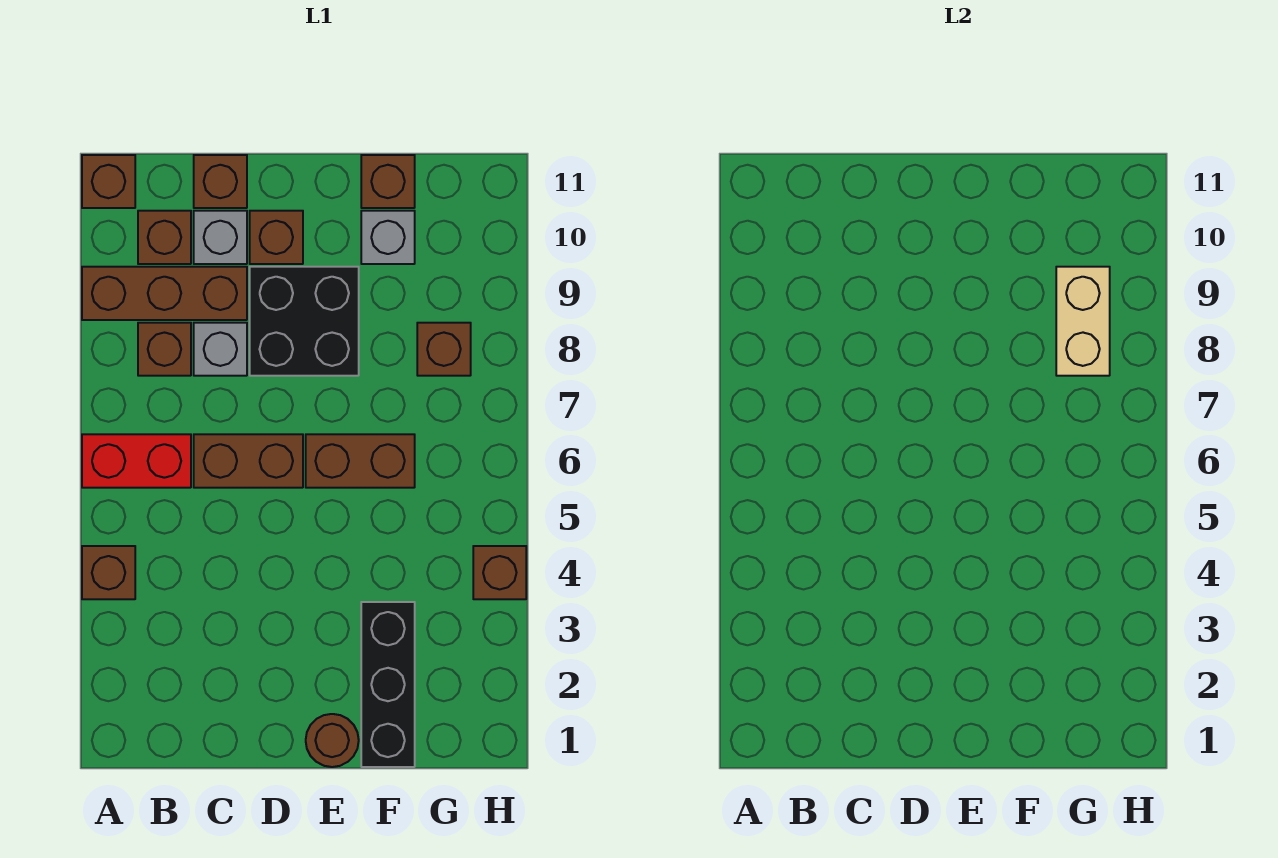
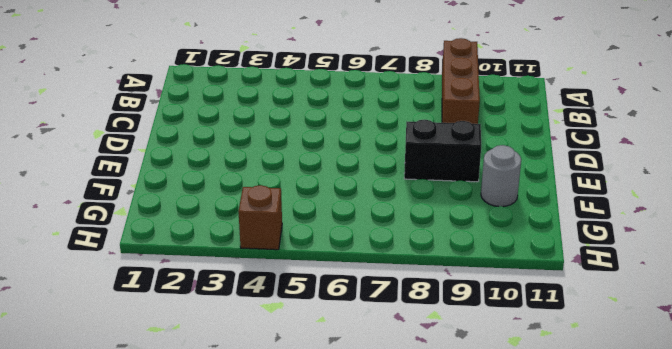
black brick E8:E9 level 1 -> black brick D8:E9 level 1
grey round brick F10 level 1 -> grey brick F10 level 1
none -> brown brick A4 level 1
none -> red brick A6:B6 level 1
none -> brown brick A11 level 1

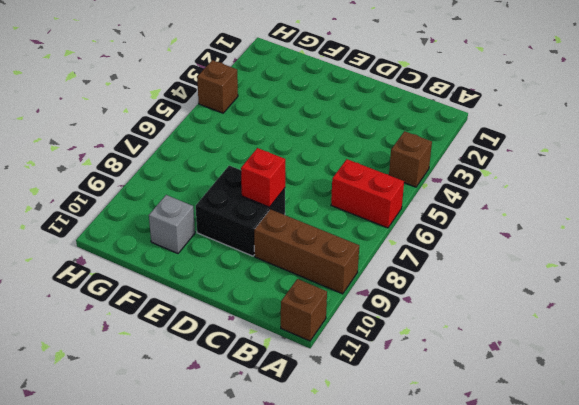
red brick D8 level 2 -> none
none -> brown brick B8 level 1
none -> brown brick B10 level 1
none -> brown brick C6:D6 level 1

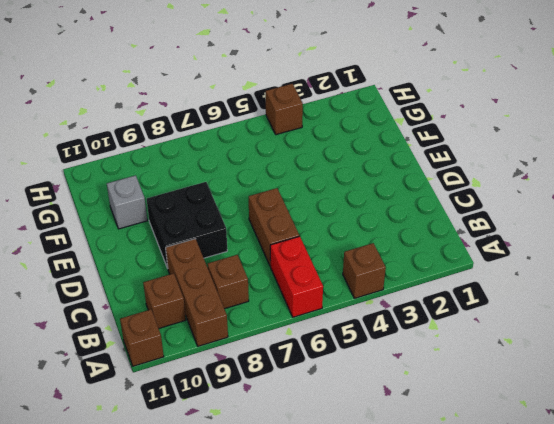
none -> grey brick C8 level 1
none -> grey brick C10 level 1
none -> brown brick C11 level 1

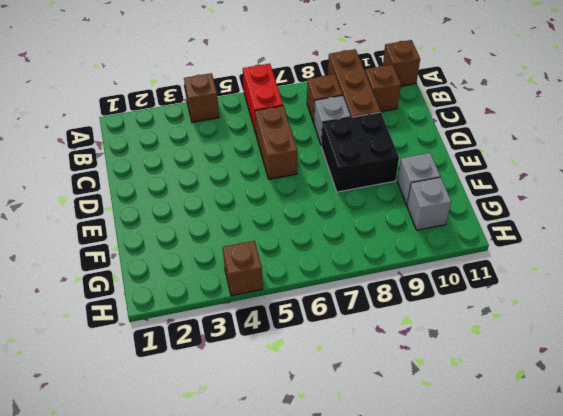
grey brick G10 level 1 -> grey brick C10 level 1
none -> brown brick C11 level 1
none -> brown brick D10 level 1
none -> brown round brick E1 level 1

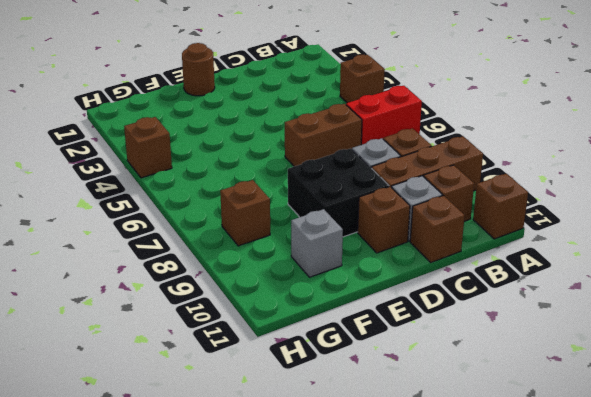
none -> brown brick E6:F6 level 1
none -> black brick F1:F3 level 1
none -> brown brick F11 level 1

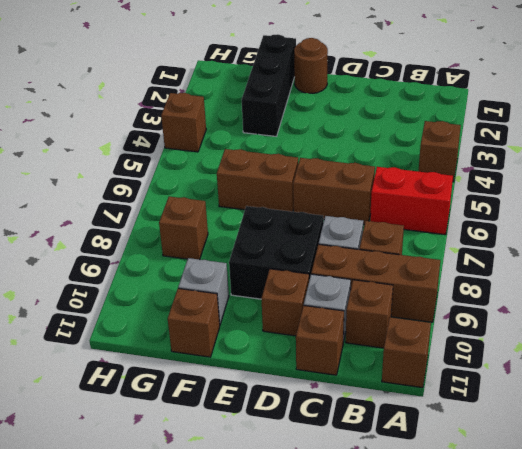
none -> tan brick G8:G9 level 2

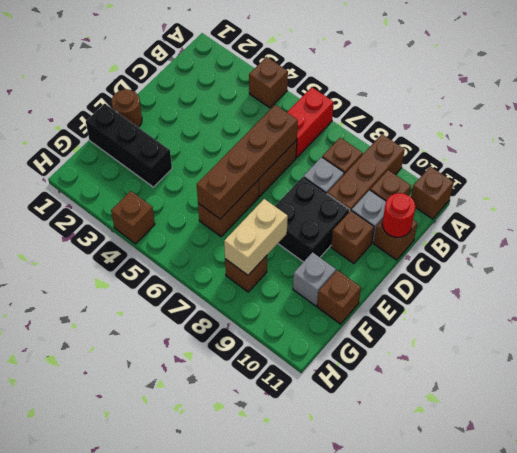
brown brick C6:F6 level 2 -> none
red round brick C11 level 2 -> none
tan brick F8:G8 level 2 -> tan brick G8:G9 level 2

